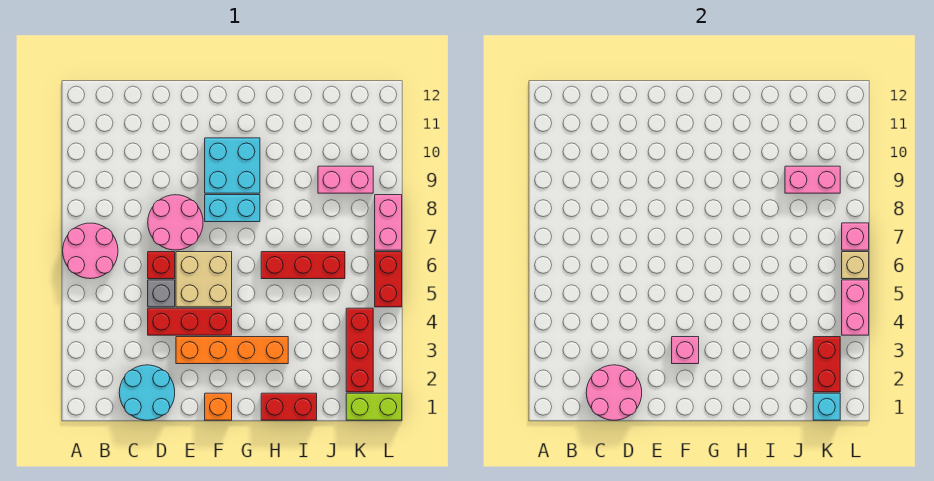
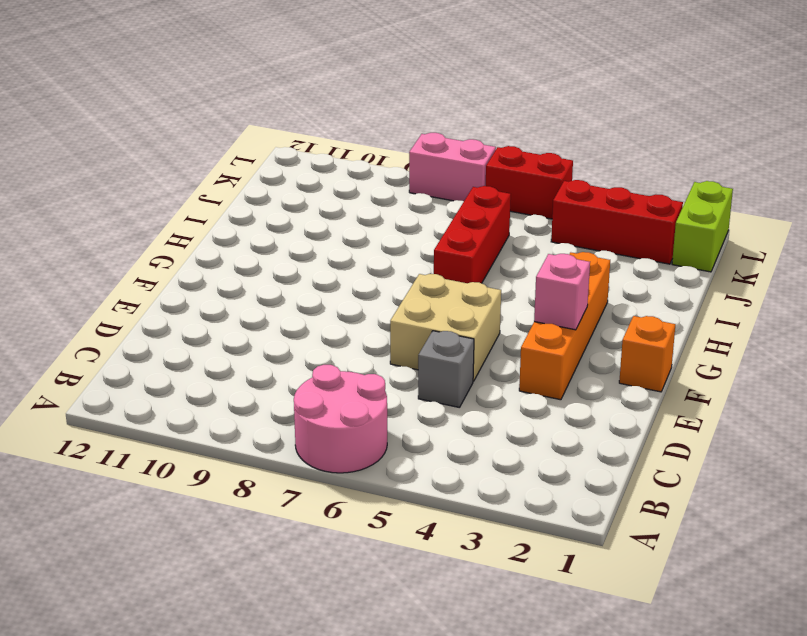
none -> cyan round brick C1:D2 level 1
none -> red brick D4:F4 level 1
none -> red brick D6 level 1

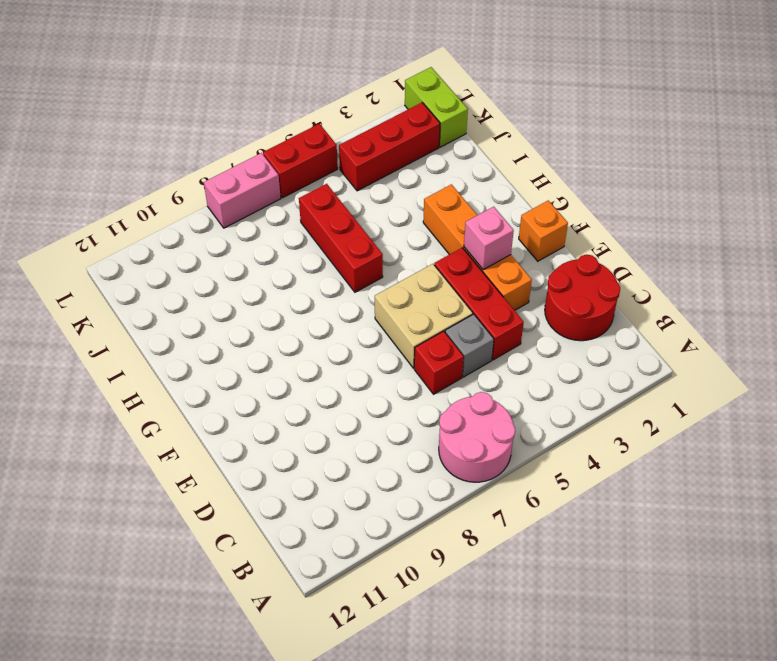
red round brick C1:D2 level 1 -> cyan round brick C1:D2 level 1
none -> pink round brick D7:E8 level 1
none -> cyan brick F8:G8 level 1
none -> cyan brick F9:G10 level 1

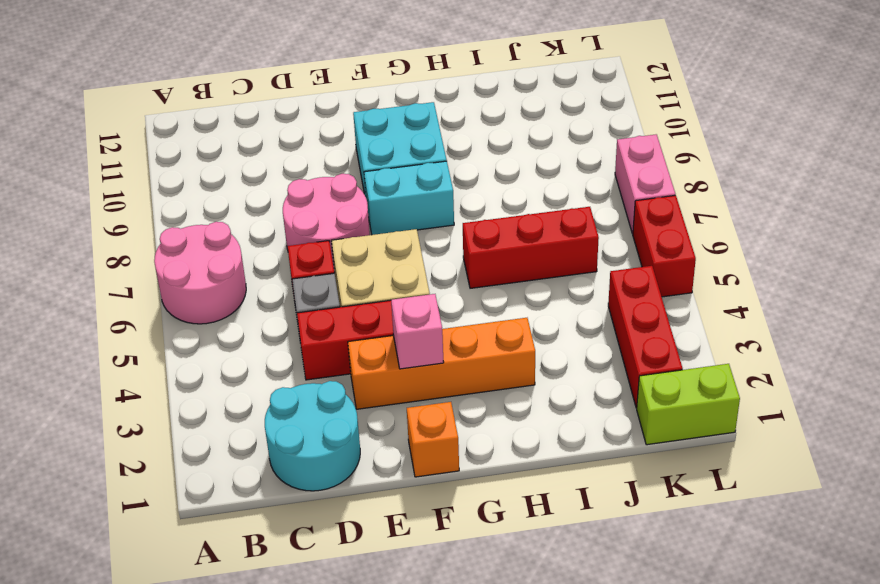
none -> red brick H1:I1 level 1
none -> pink brick J9:K9 level 1
none -> pink round brick C1:D2 level 2

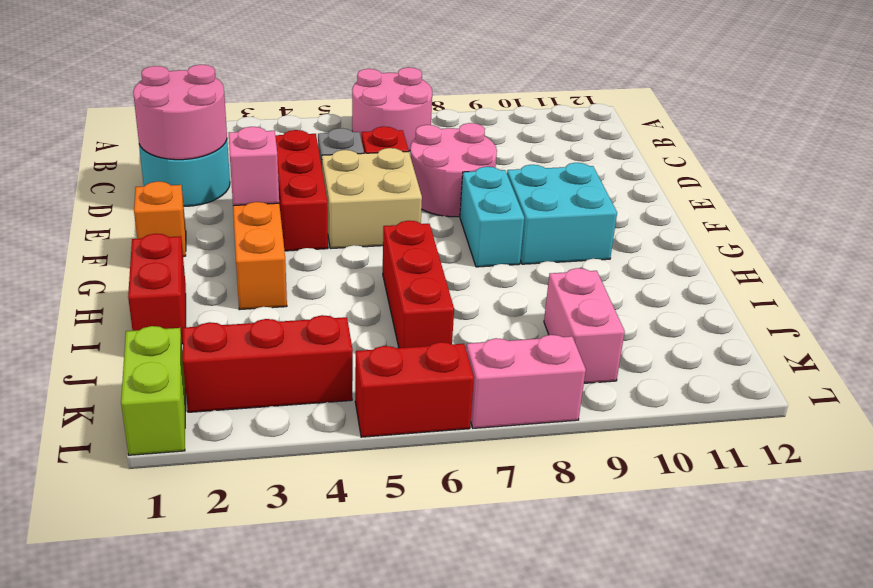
none -> pink brick J9:K9 level 2
none -> cyan brick K1 level 2
none -> red brick K2:K3 level 2

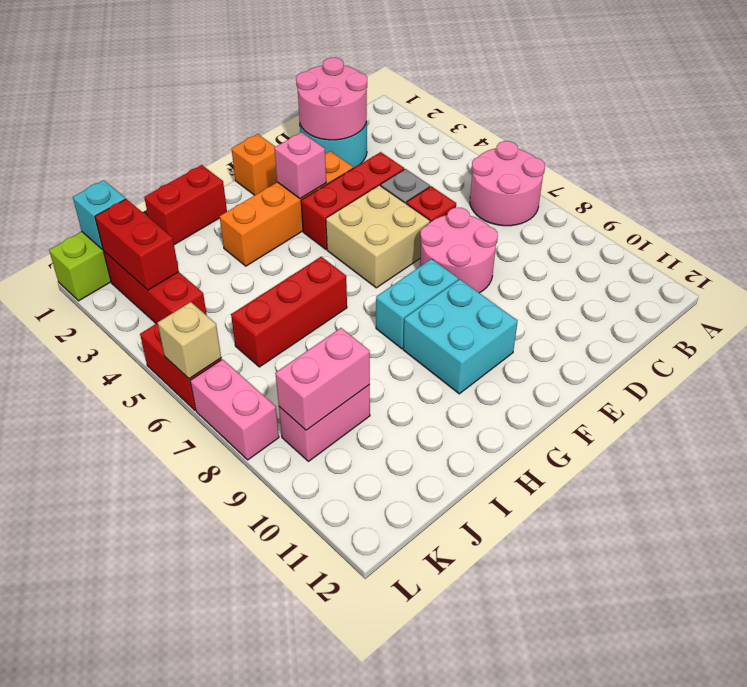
none -> pink brick L4:L5 level 2
none -> pink brick L7 level 2

